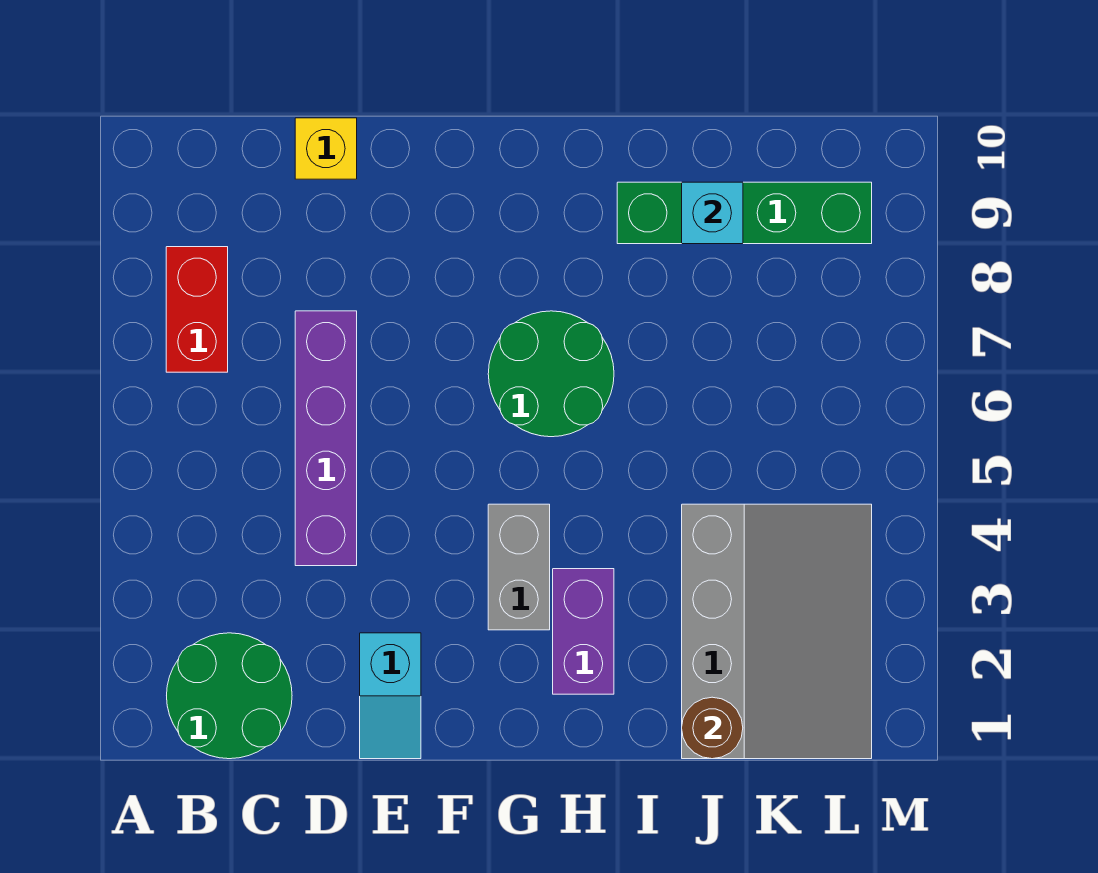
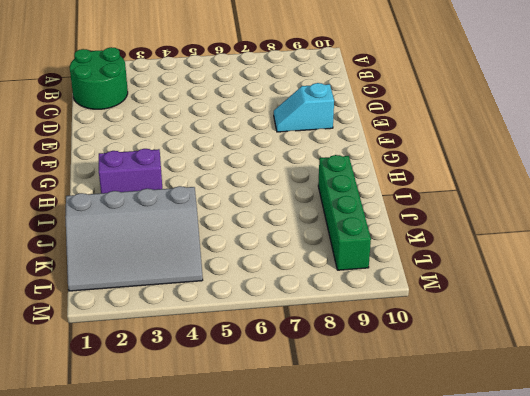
cyan slope E8:E9 level 1 top 9 -> cyan slope E1:E2 level 1 top 2
none -> red brick B7:B8 level 1
none -> purple brick D4:D7 level 1
none -> yellow brick D10 level 1

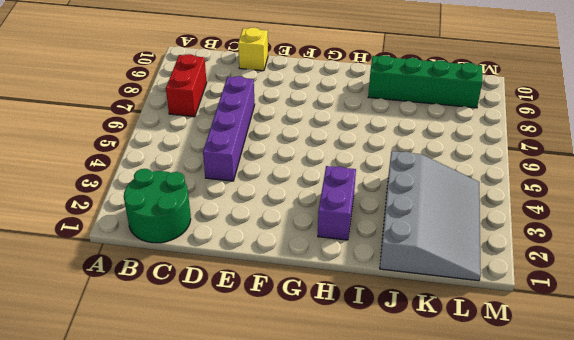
none -> cyan slope E1:E2 level 1 top 2
none -> grey brick G3:G4 level 1
none -> green round brick G6:H7 level 1

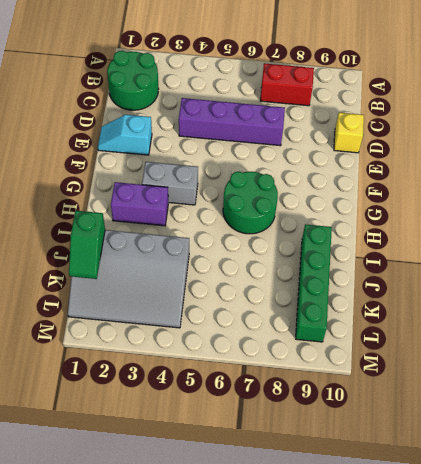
green slope J1:K1 level 2 top J -> brown round brick J1 level 2
none -> cyan brick J9 level 2

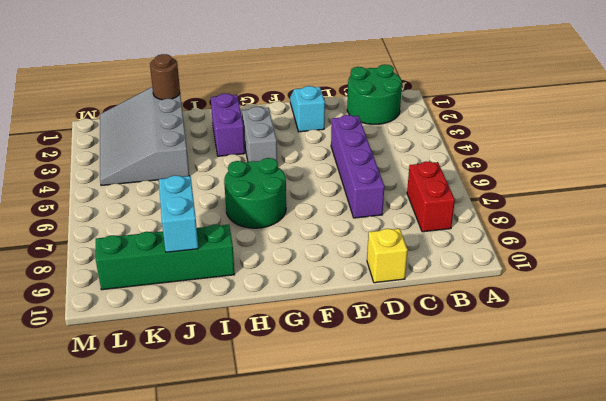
cyan brick J8:J9 level 2 -> cyan brick J9 level 2

